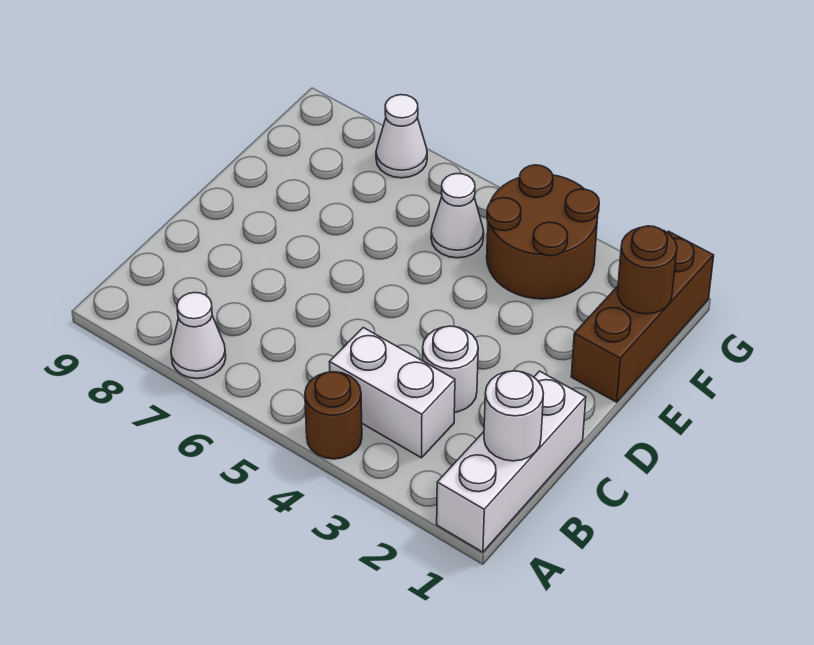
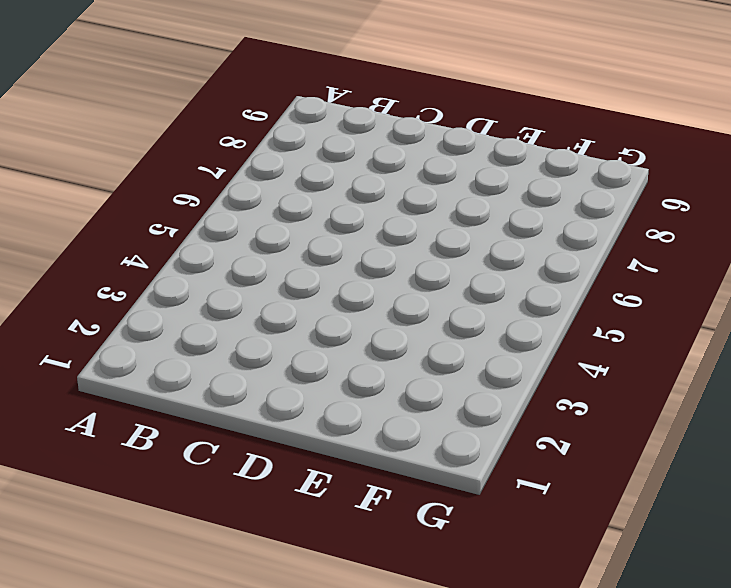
none -> white brick A1:C1 level 1
none -> brown round brick A4 level 1

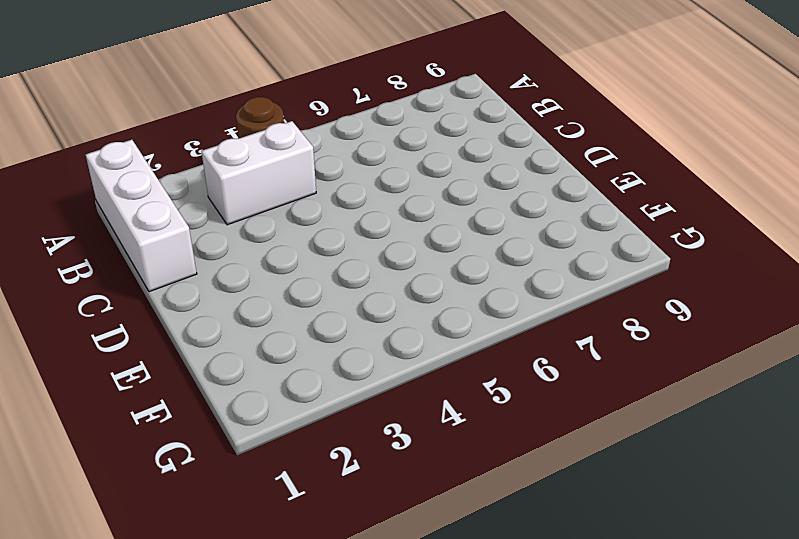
none -> white cone A7 level 1
none -> white round brick C3 level 1

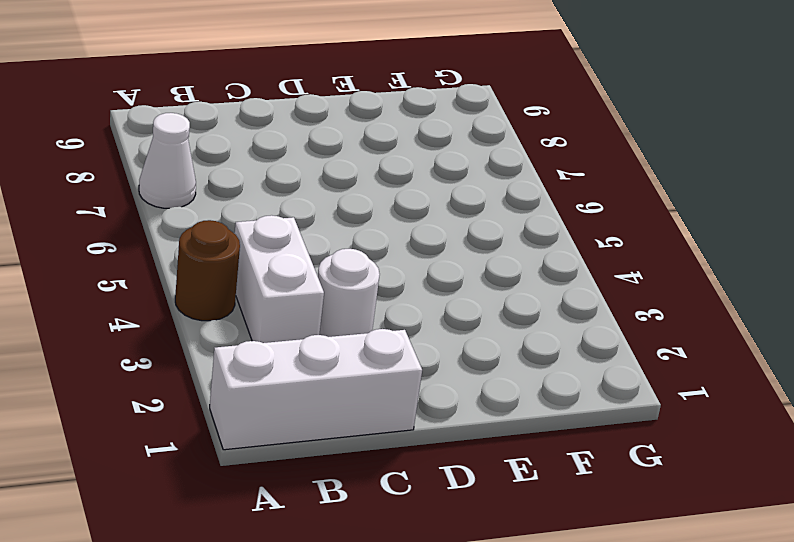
none -> brown brick E1:G1 level 1
none -> brown round brick F3:G4 level 1

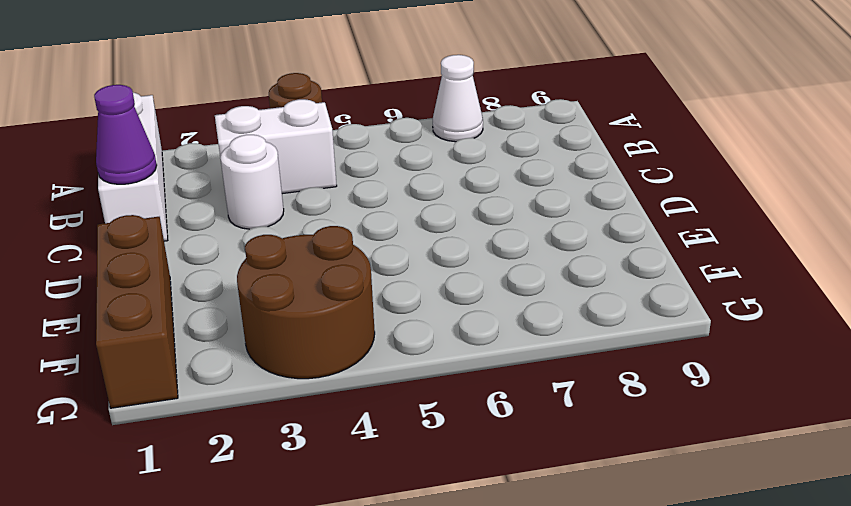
purple cone C1 level 2 -> none
none -> white cone F5 level 1
none -> white cone G7 level 1

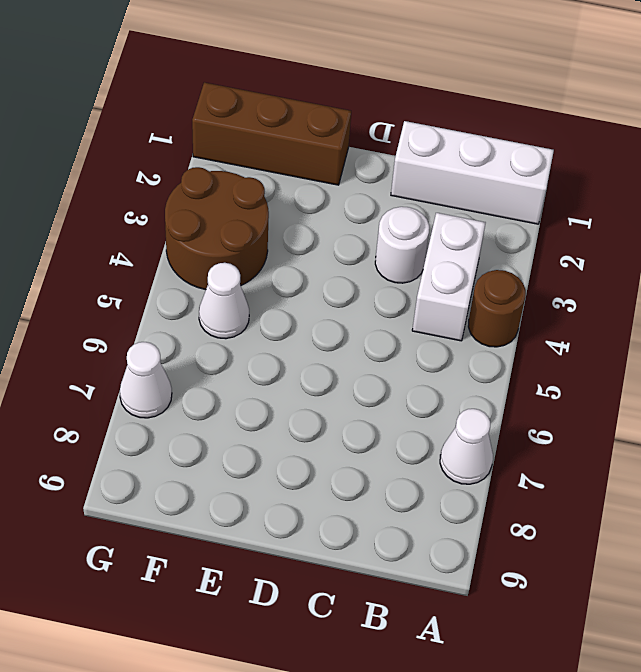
none -> white round brick B1 level 2
none -> brown round brick F1 level 2

